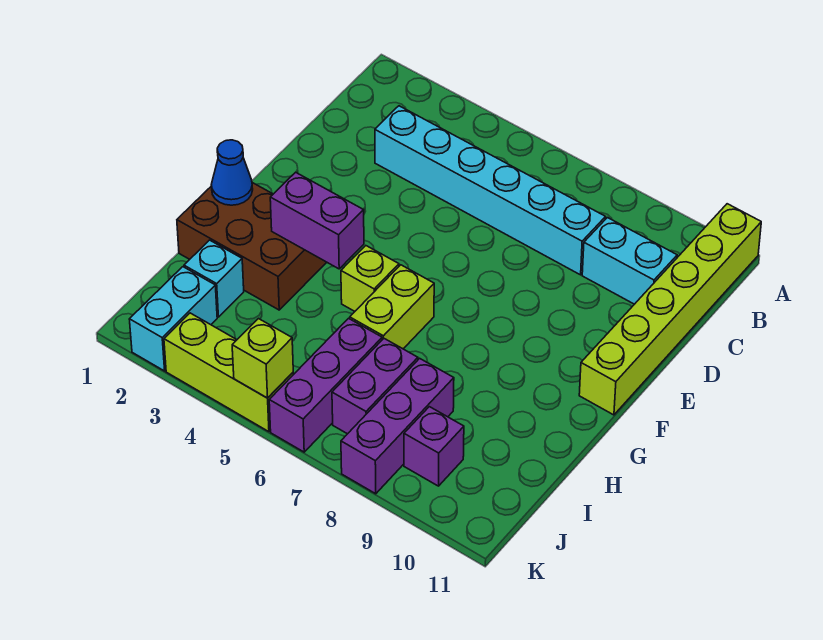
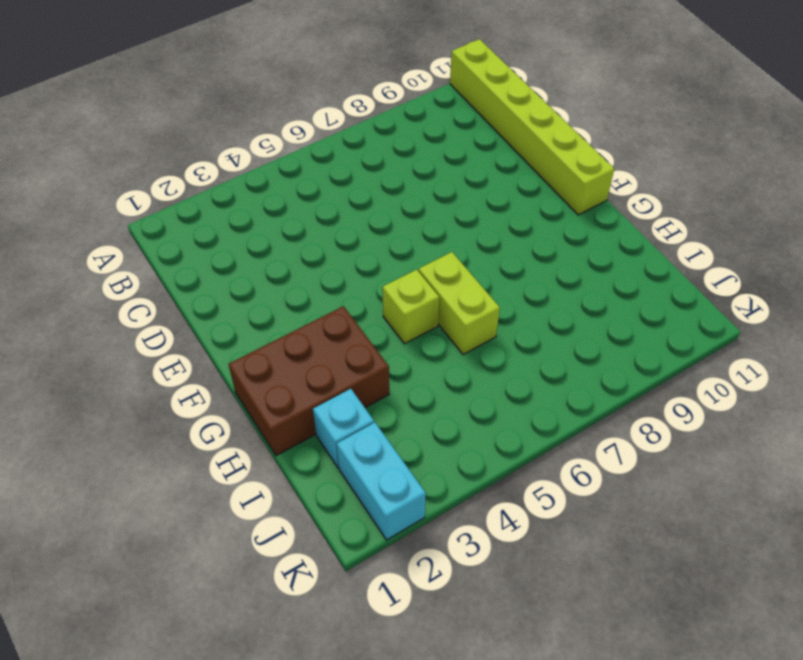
none -> cyan brick C3:C8 level 1
none -> cyan brick C9:C10 level 1
none -> purple brick I6:K6 level 1

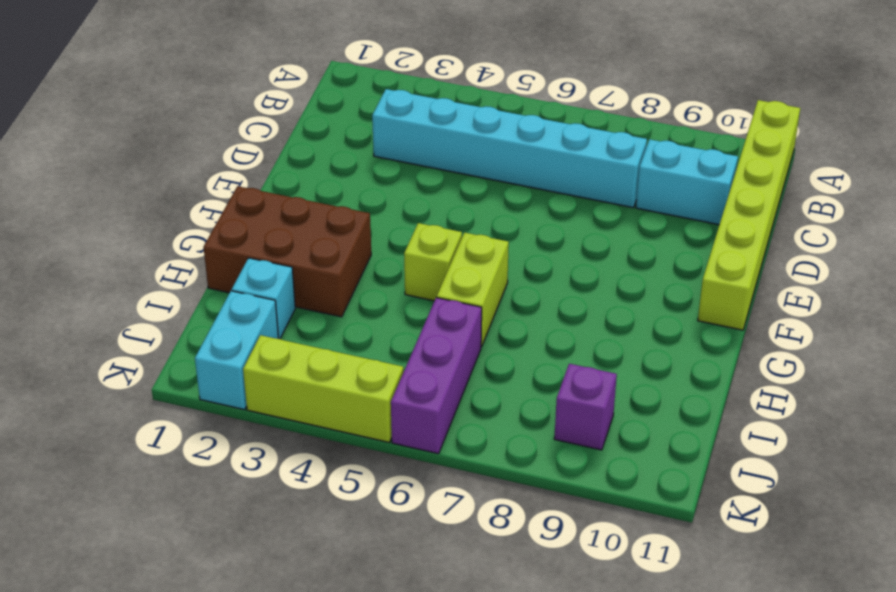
none -> purple brick I7:J7 level 1
none -> purple brick I8:K8 level 1
none -> blue cone G1 level 2

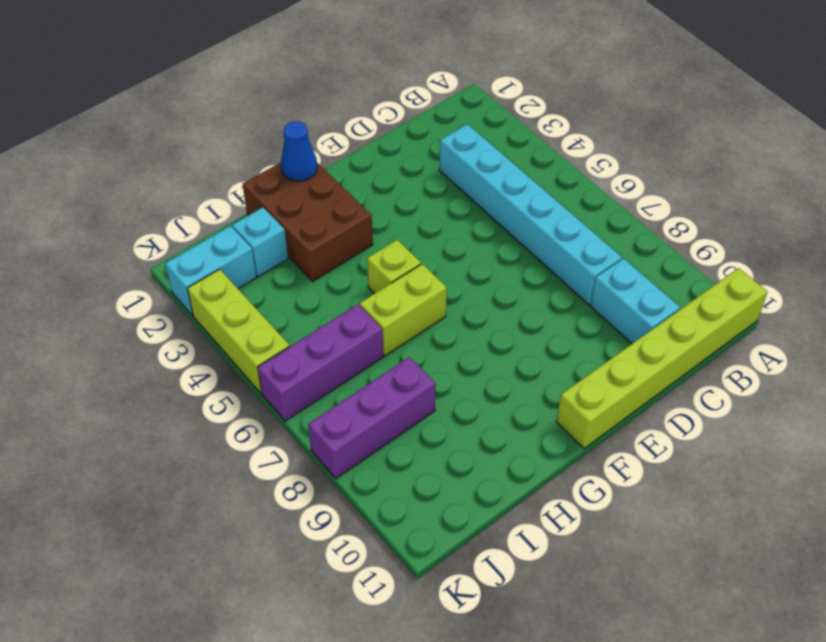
none -> purple brick I7:J7 level 1
none -> purple brick J9 level 1
none -> purple brick G3:G4 level 2

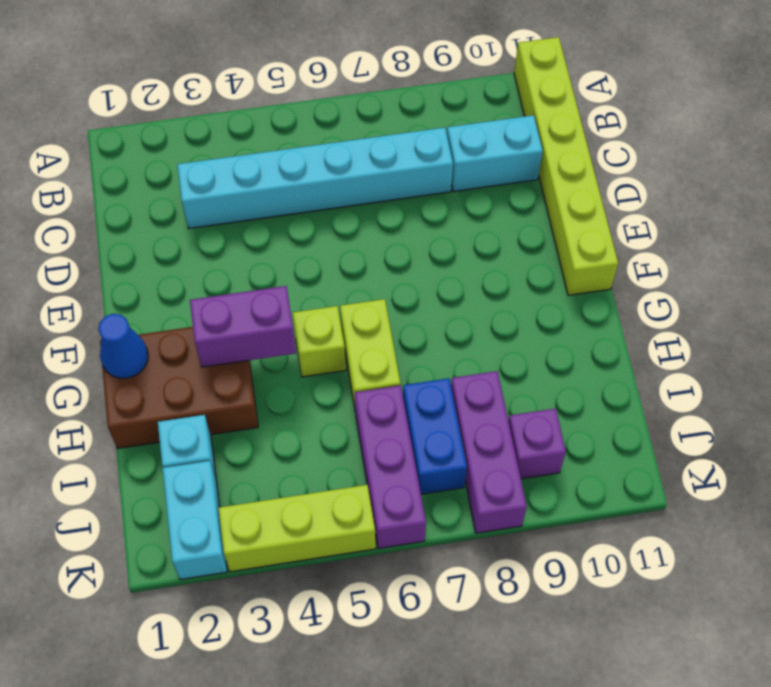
blue brick I7:J7 level 1 -> purple brick I7:J7 level 1
none -> lime brick K5 level 2

